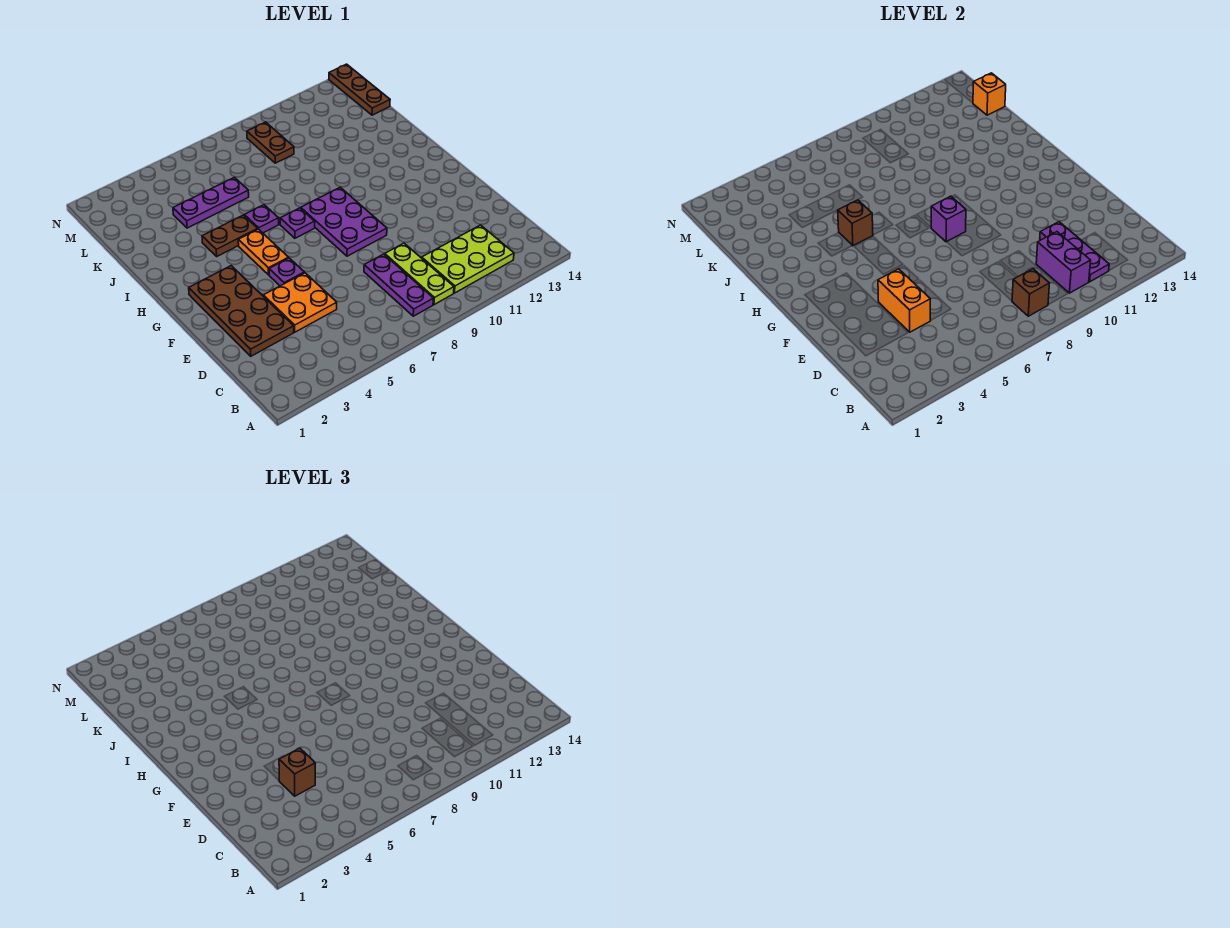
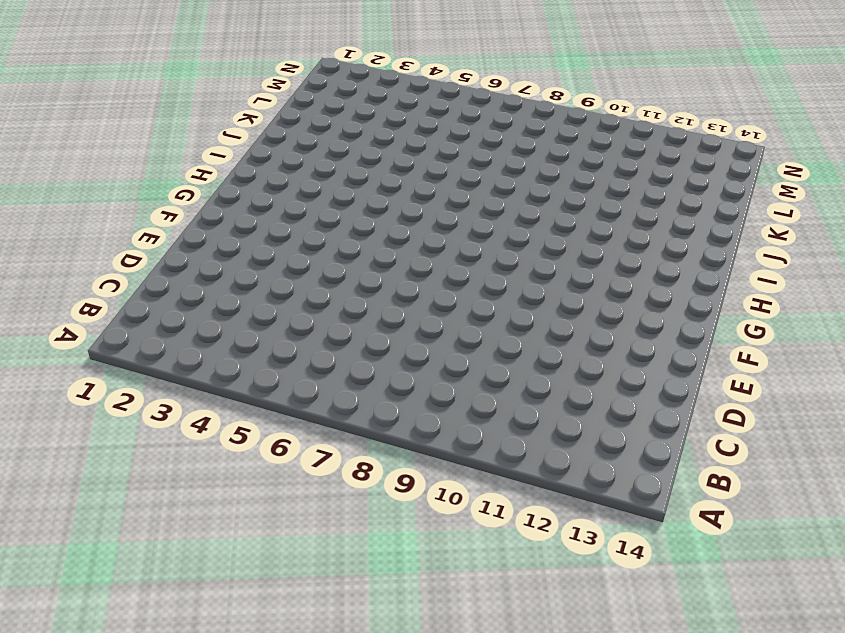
none -> purple plate B8:D8 level 1
none -> lime plate B9:D9 level 1
none -> lime plate B10:C12 level 1

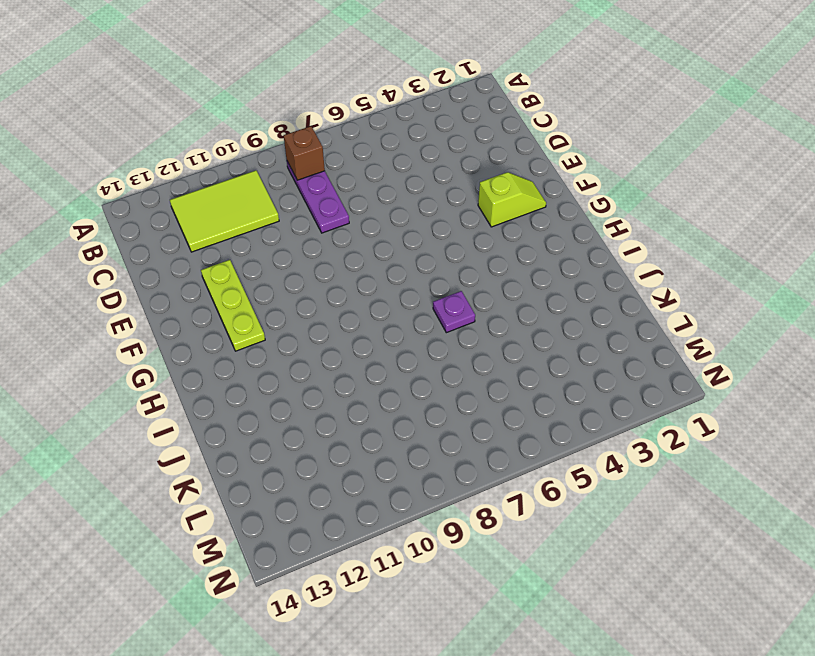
lime tile B10:C12 level 1 -> lime plate B10:C12 level 1
lime plate E12:G12 level 1 -> lime plate B9:D9 level 1
lime slope F2:F3 level 1 top 3 -> brown plate D2:G3 level 1
none -> orange plate D4:E5 level 1
none -> purple plate F5 level 1
none -> purple plate F8:H9 level 1

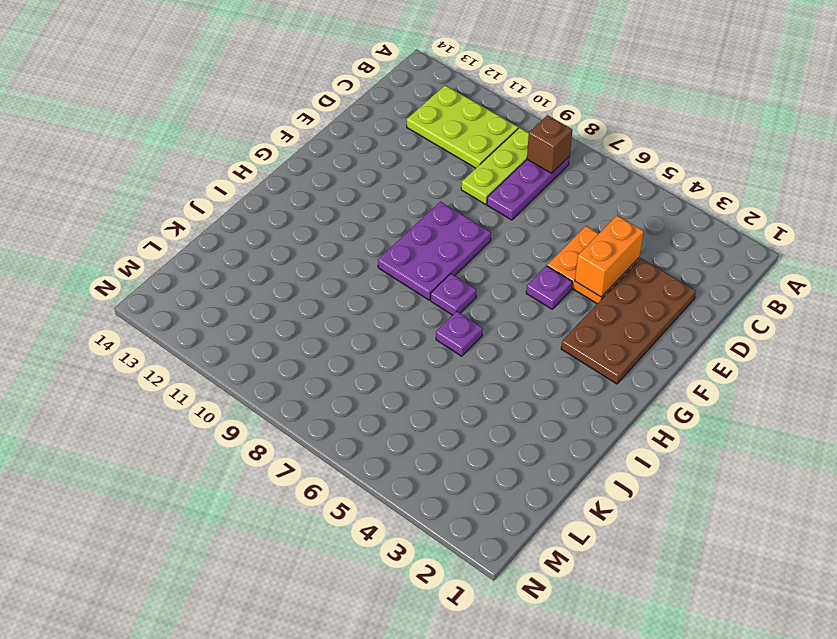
none -> orange plate G5:H5 level 1
none -> brown plate I4:I5 level 1
none -> purple plate K4:K6 level 1

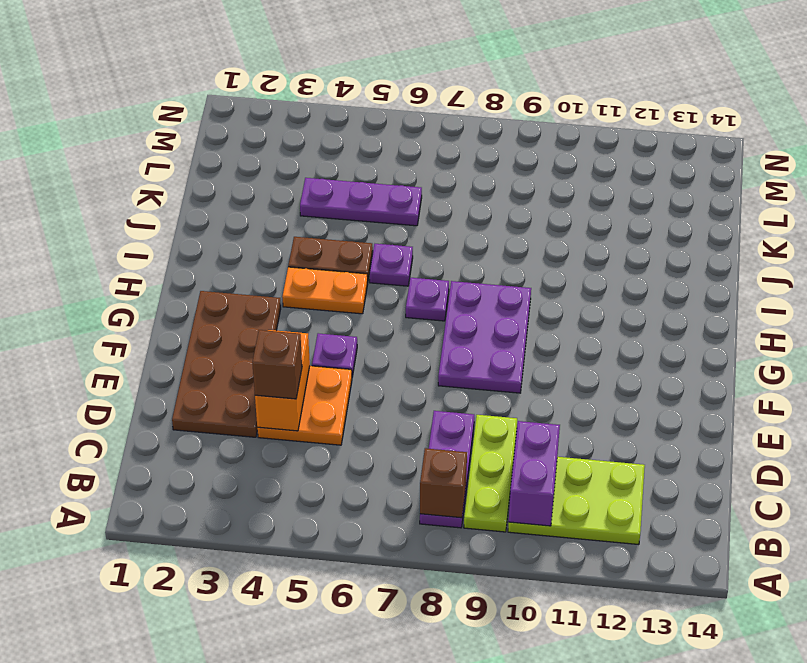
orange plate H4:H5 level 1 -> orange plate G5:H5 level 1
none -> brown plate L9:M9 level 1
none -> brown plate L14:N14 level 1
none -> purple plate B11:D11 level 2

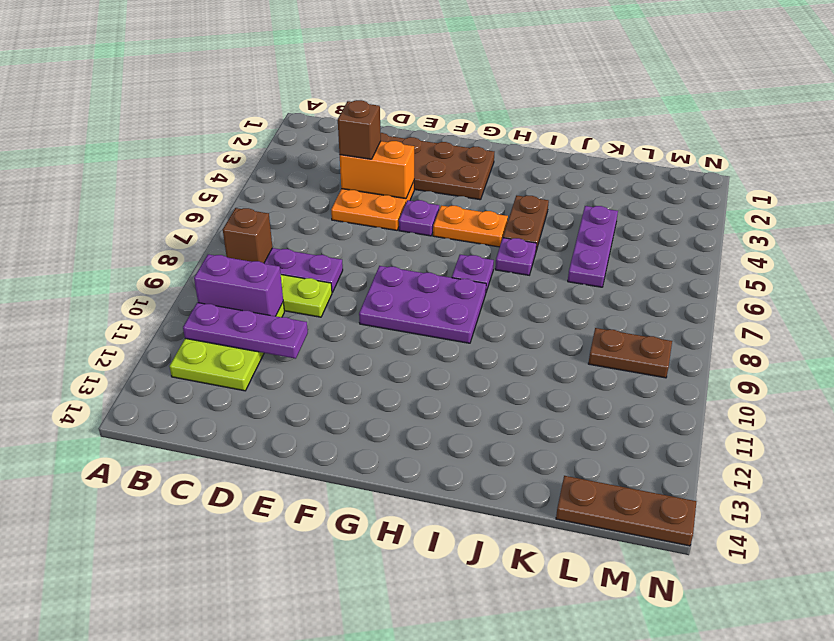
none -> purple brick G8 level 2
none -> brown brick I5 level 2
none -> orange brick L14 level 2

